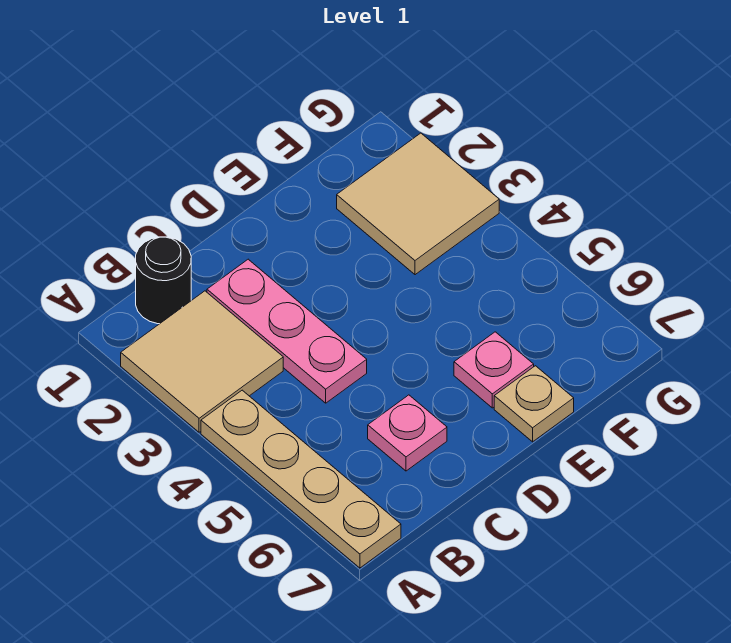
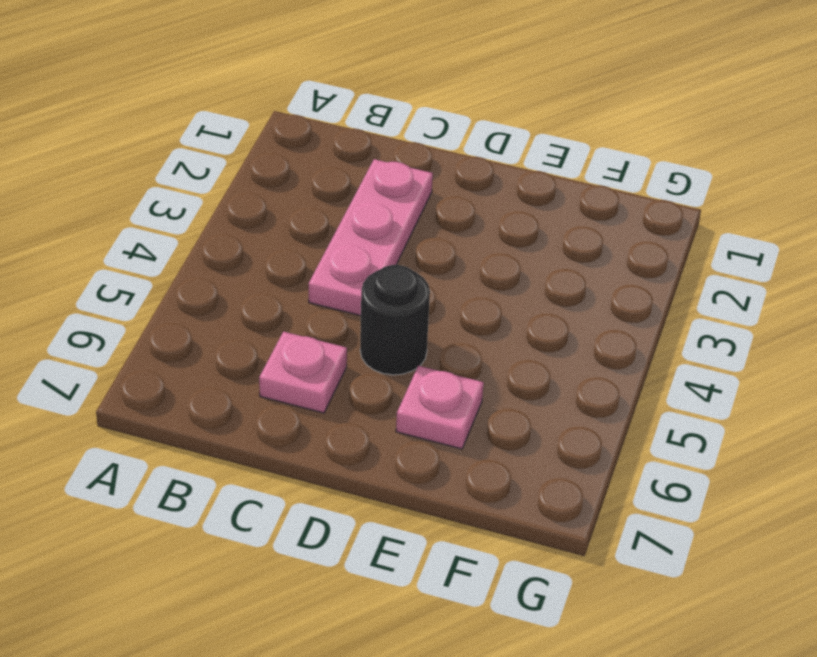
black round brick D5 level 1 -> black round brick B1 level 1
none -> tan tile A2:B3 level 1
none -> tan plate A4:A7 level 1

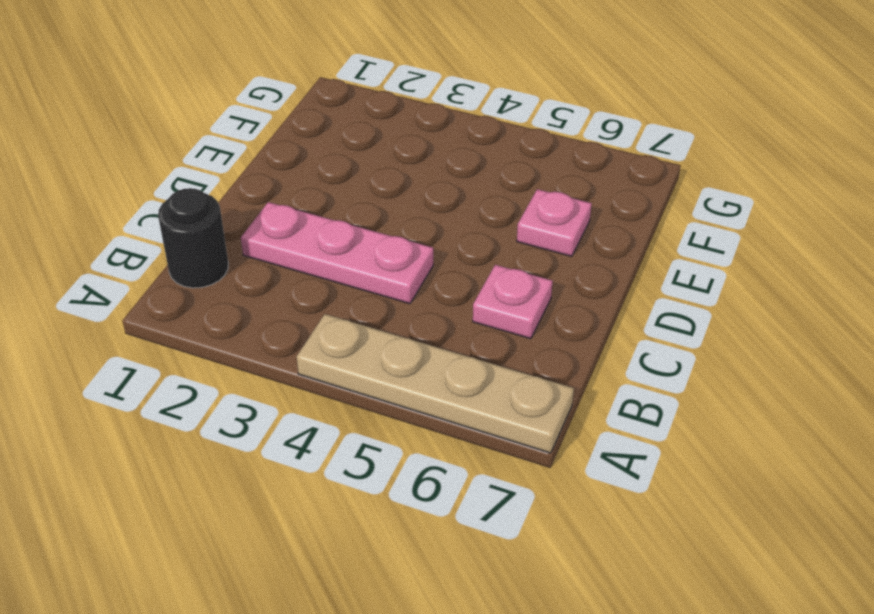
none -> tan tile A2:B3 level 1
none -> tan plate E7 level 1

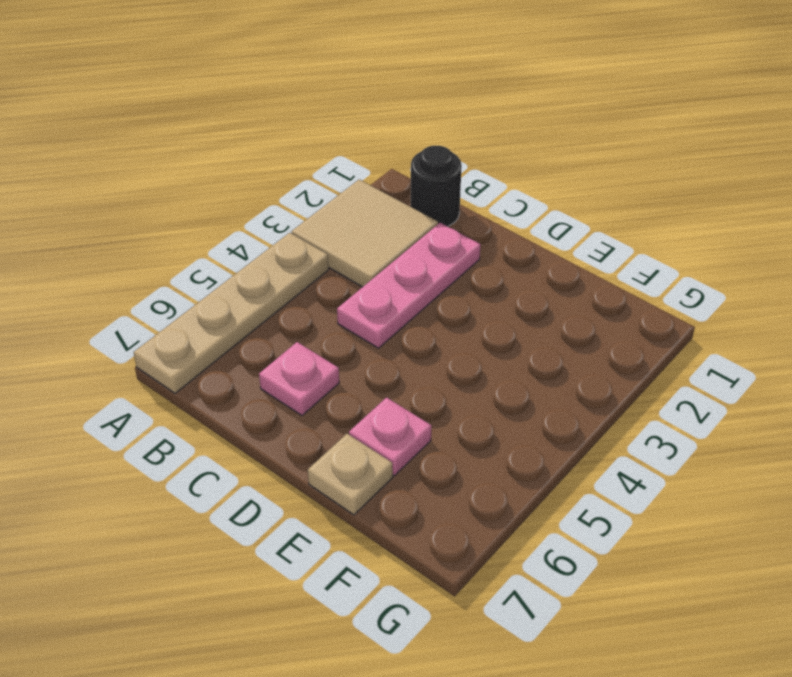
none -> tan tile F2:G3 level 1

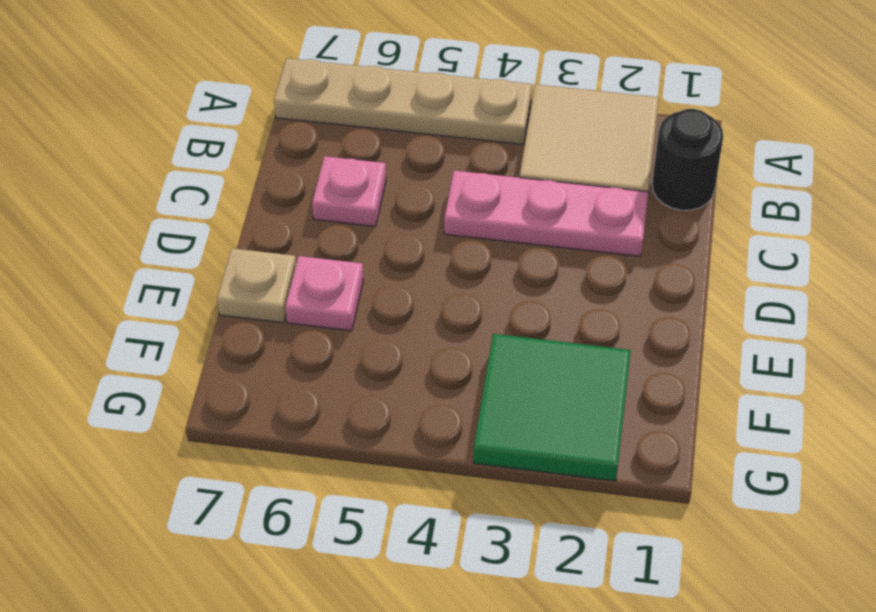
green tile F2:G3 level 1 -> tan tile F2:G3 level 1

